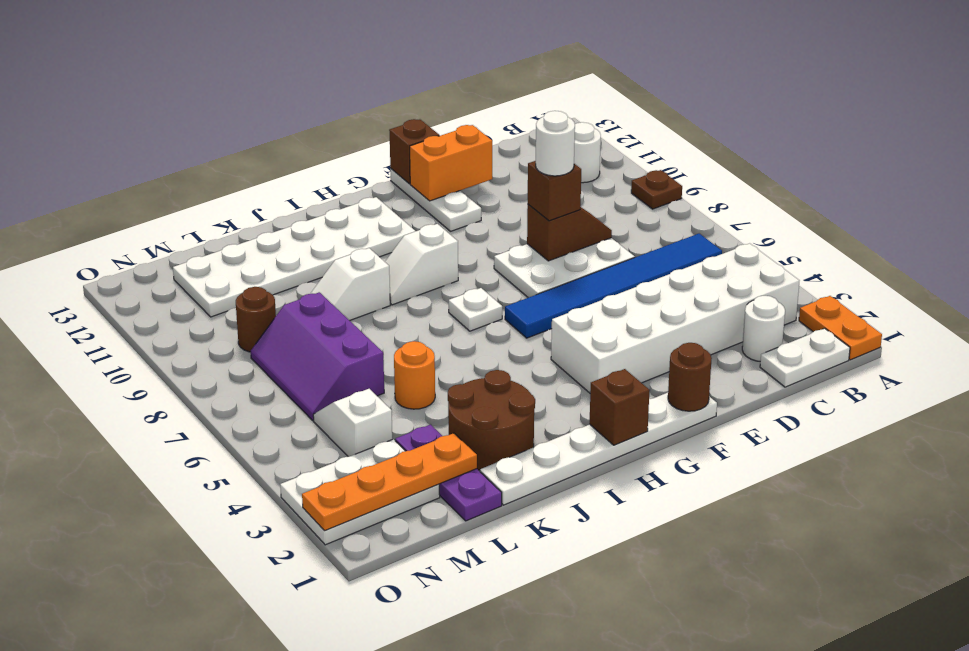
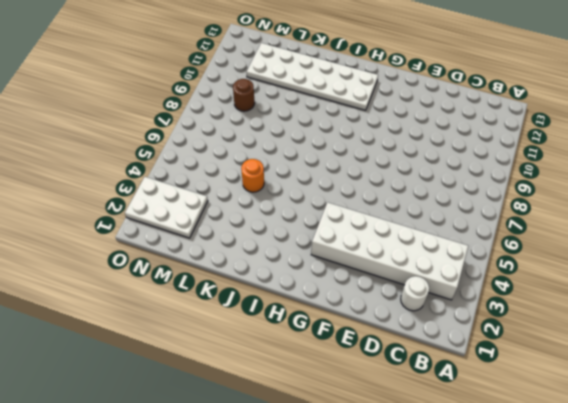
none -> orange plate A1:A2 level 1
none -> brown plate A9 level 1
none -> white plate B1:C1 level 1

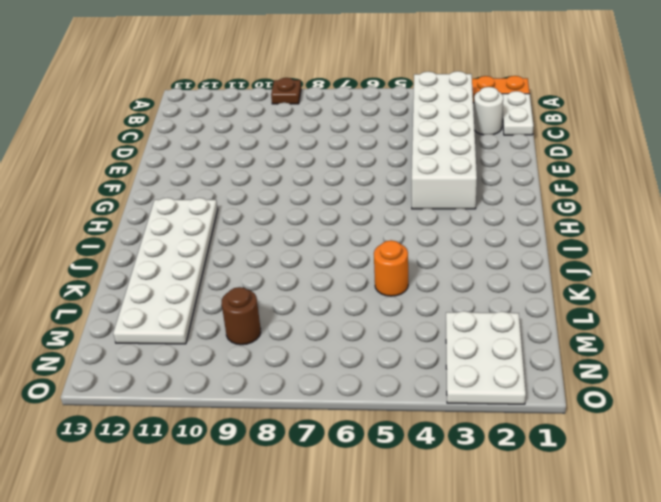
none -> blue tile B6:G6 level 1
none -> white round brick B11 level 1
none -> white plate D7:F8 level 1

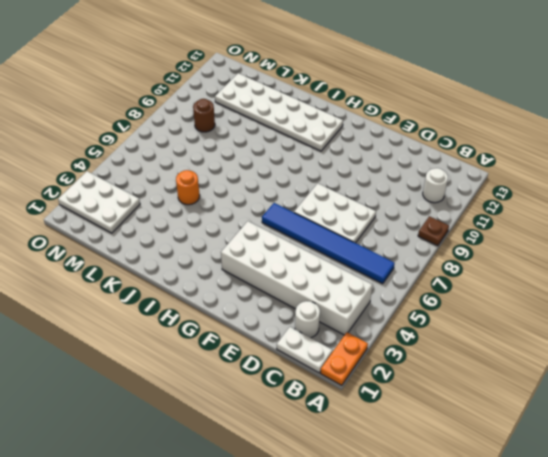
none -> white plate F1:K1 level 1
none -> white plate F11:F13 level 1
none -> white plate H7 level 1

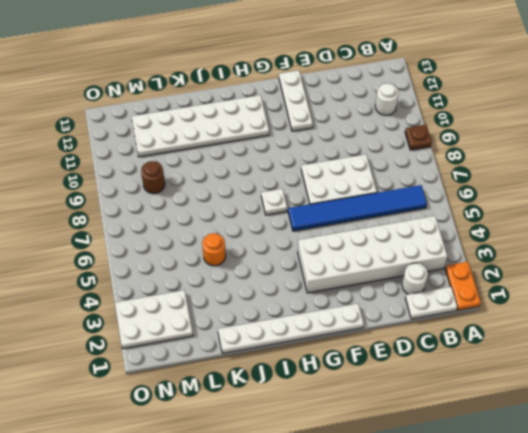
none -> white slope H9:I9 level 1 top H
none -> brown round brick J2:K3 level 1
none -> white slope J9:K9 level 1 top J

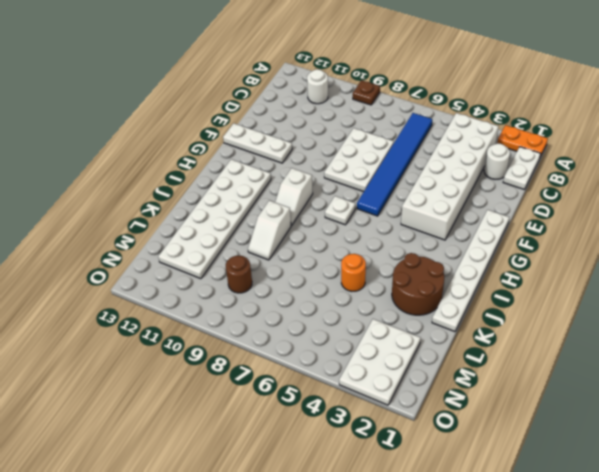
none -> purple plate L1:L3 level 1
none -> purple slope L6:M8 level 1 top L
none -> white slope M4:M5 level 1 top 4

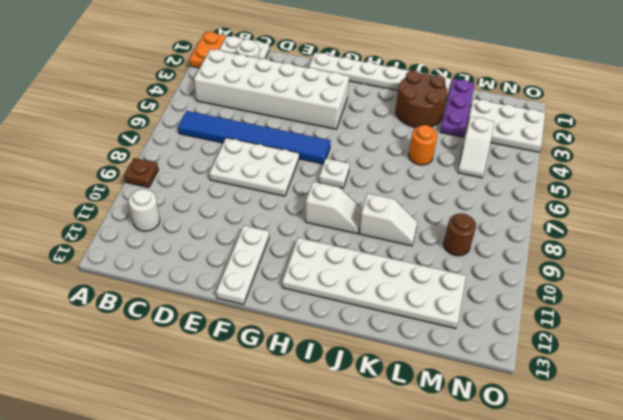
none -> purple slope L6:M8 level 1 top L
none -> brown slope D8:E8 level 2 top E
none -> orange brick E12:F12 level 2

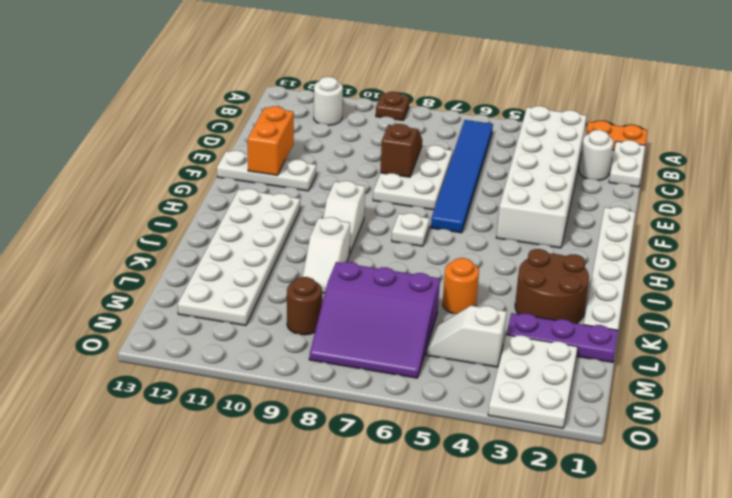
purple slope L6:N8 level 1 top L -> purple slope L6:M8 level 1 top L
none -> brown round brick F1 level 2
none -> brown brick F13 level 2
none -> brown brick H1 level 2

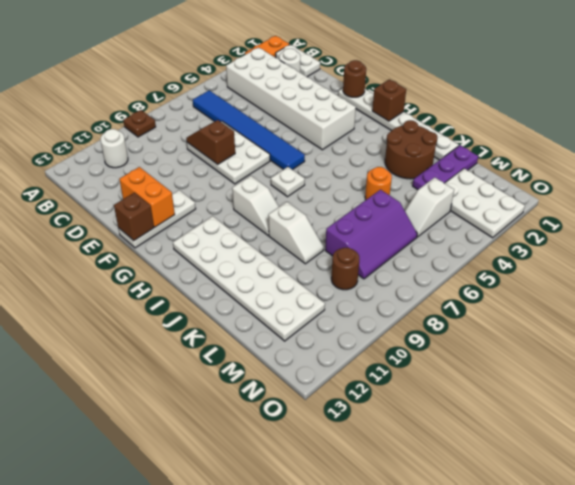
none -> orange plate L2:O2 level 2
none -> brown brick E8 level 3
none -> white round brick E8 level 4

